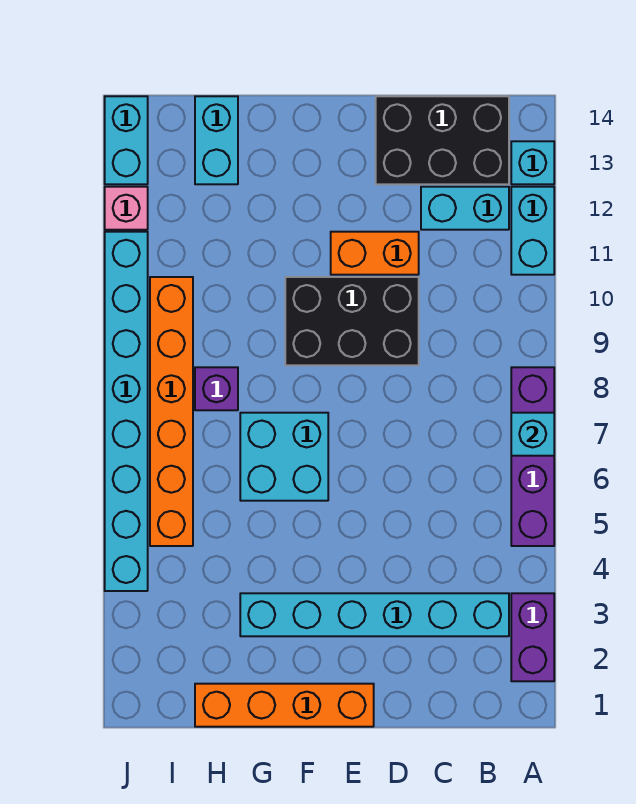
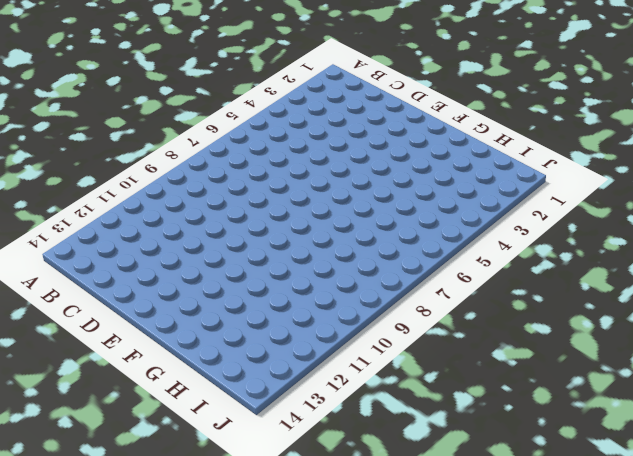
none -> purple brick A2:A3 level 1
none -> purple brick A5:A8 level 1
none -> cyan brick A11:A12 level 1

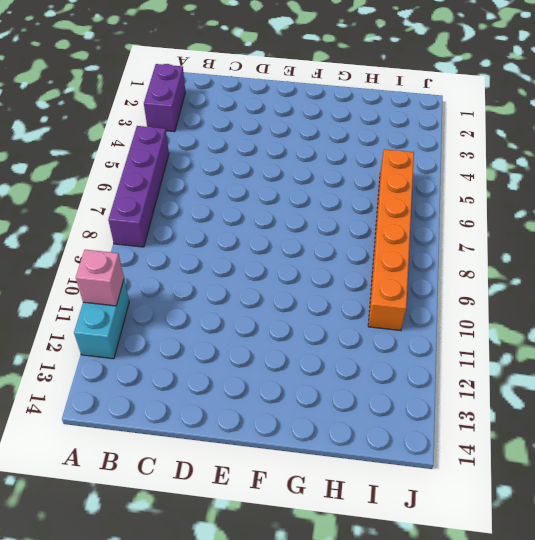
pink brick A11 level 2 -> pink brick J12 level 1
none -> cyan brick A13 level 1
none -> cyan brick B3:G3 level 1
none -> cyan brick B12:C12 level 1

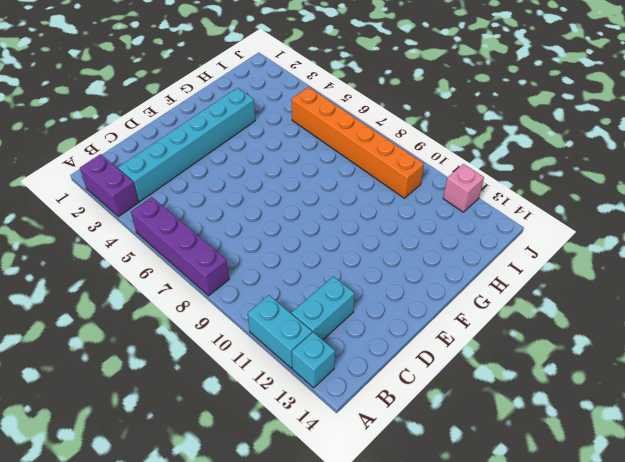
none -> black brick B13:D14 level 1
none -> black brick D9:F10 level 1
none -> orange brick D11:E11 level 1

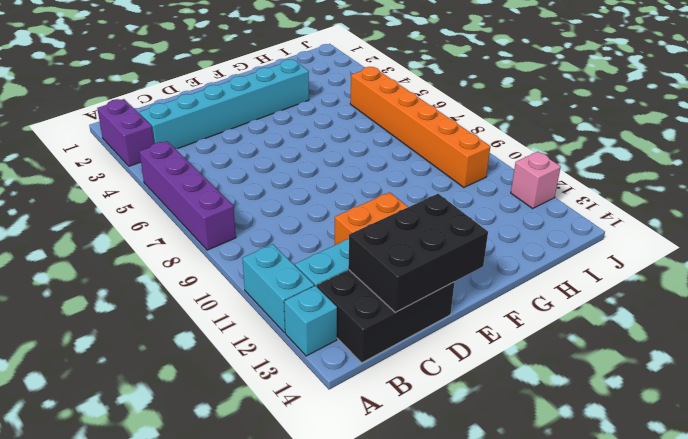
black brick C13:E14 level 2 -> black brick D9:F10 level 1
none -> orange brick E1:H1 level 1
none -> cyan brick F6:G7 level 1
none -> purple brick H8 level 1

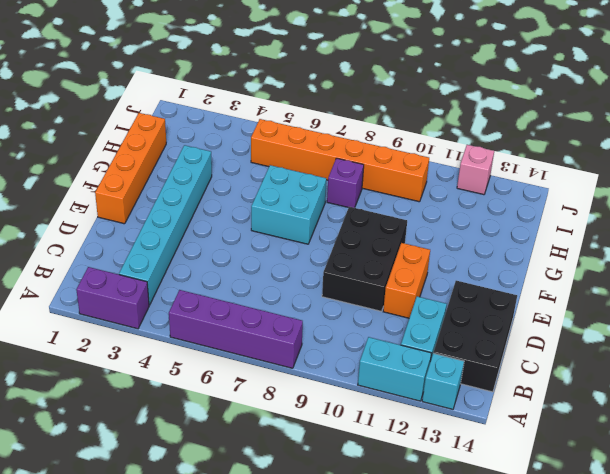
none -> cyan brick H13:H14 level 1
none -> cyan brick J4:J11 level 1
none -> cyan brick J13:J14 level 1

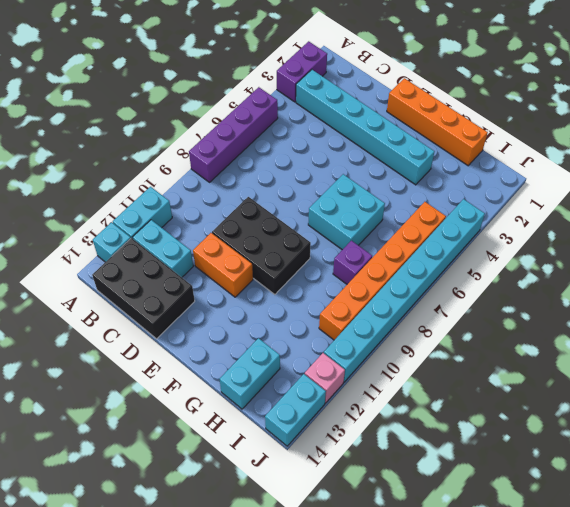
none -> cyan brick A7 level 2

